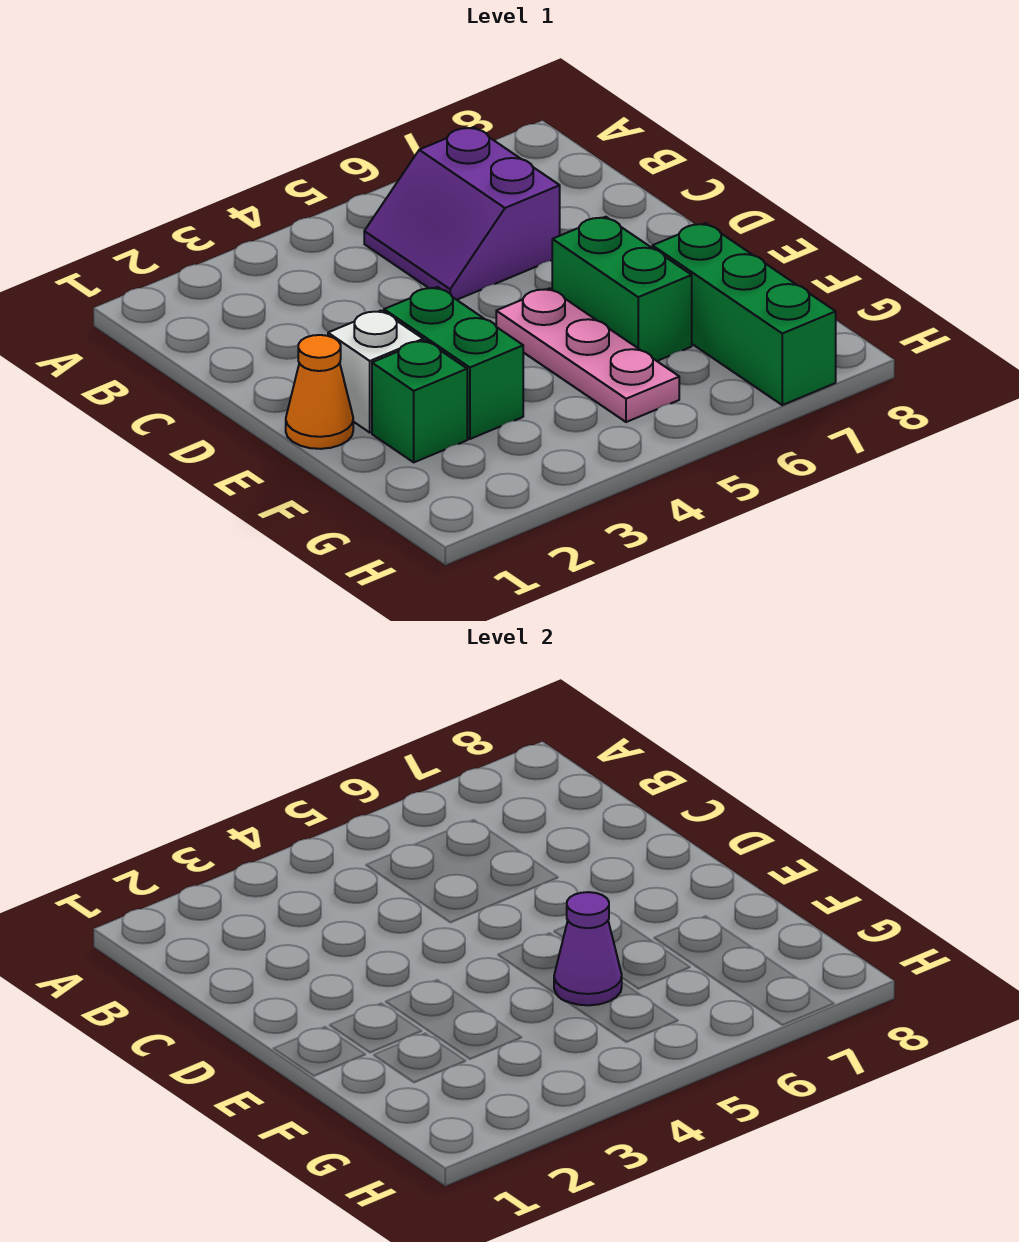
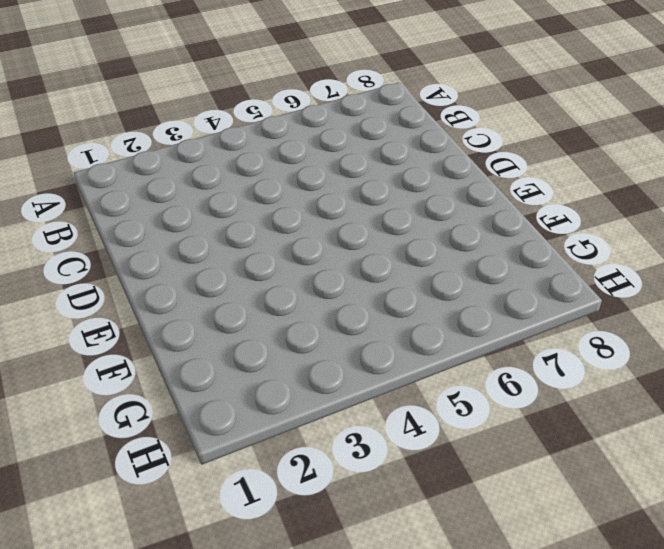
none -> purple slope B5:C6 level 1 top 6
none -> orange cone E1 level 1

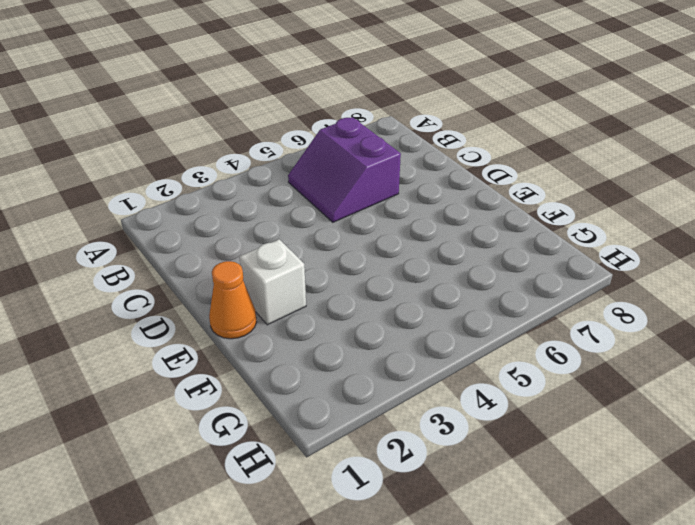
none -> green brick E3:F3 level 1
none -> pink plate E5:G5 level 1

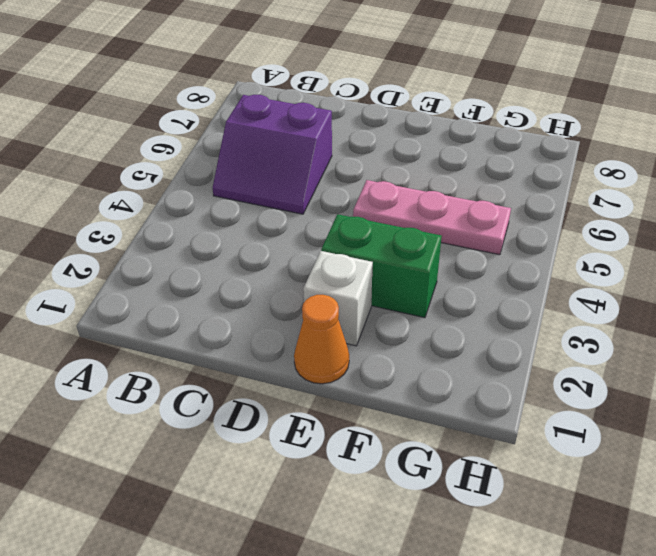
none -> green brick E6:F6 level 1
none -> green brick F2 level 1

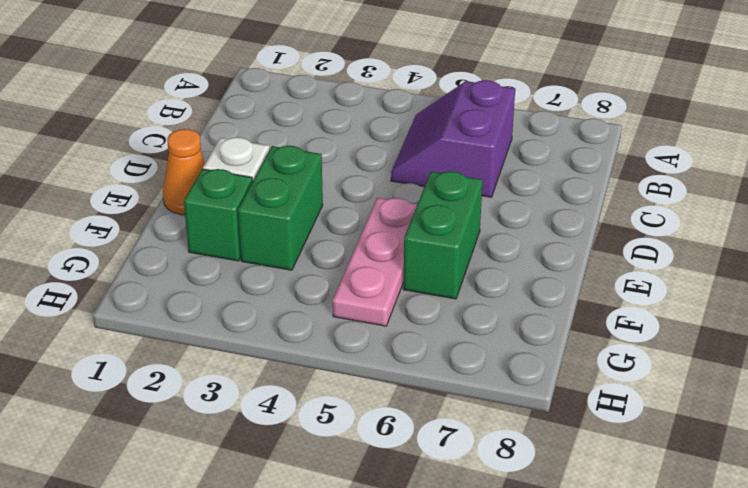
none -> green brick F7:H7 level 1
none -> purple cone F5 level 2

